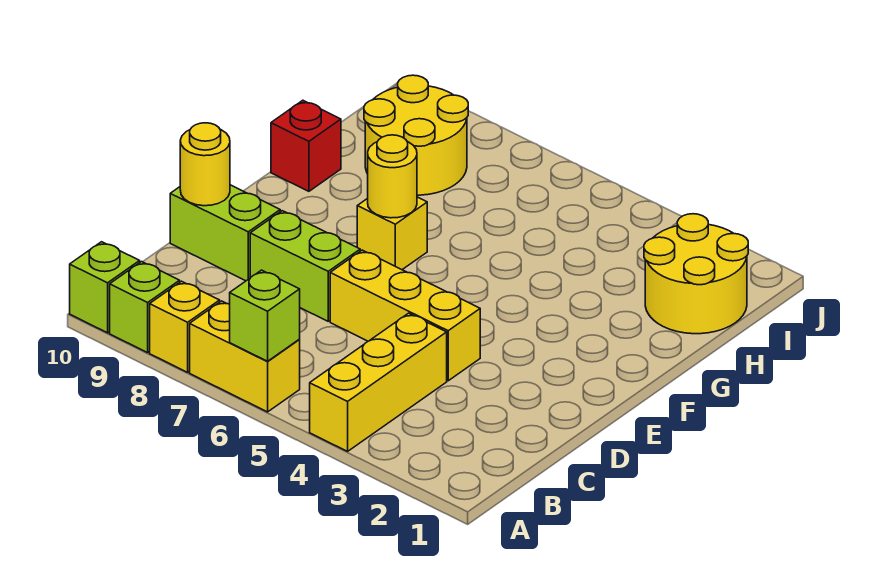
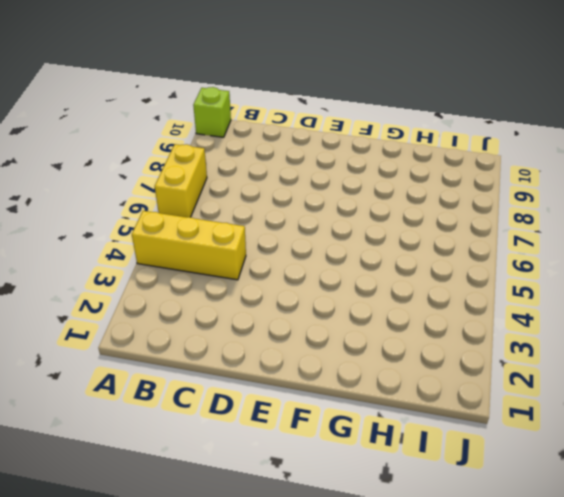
none -> yellow brick A8 level 1
none -> lime brick A9 level 1
none -> yellow brick D4:D6 level 1

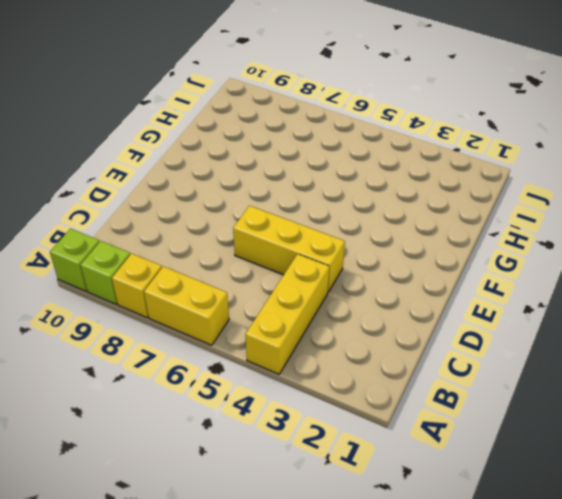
none -> lime brick D7:D8 level 1
none -> lime brick D9:D10 level 1
none -> yellow brick F7 level 1

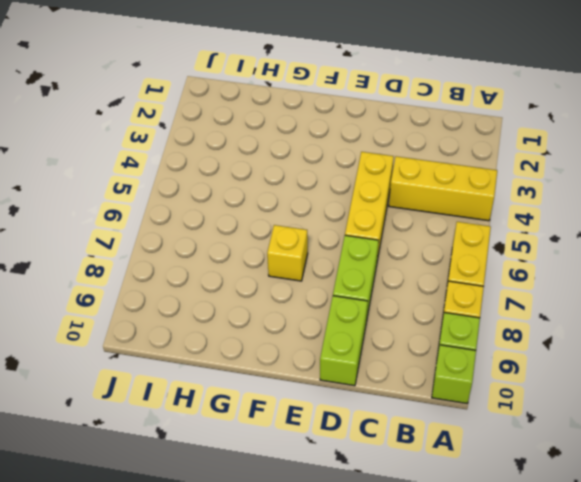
none -> red brick G10 level 1
none -> yellow round brick H1:I2 level 1
none -> yellow round brick H8:I9 level 1

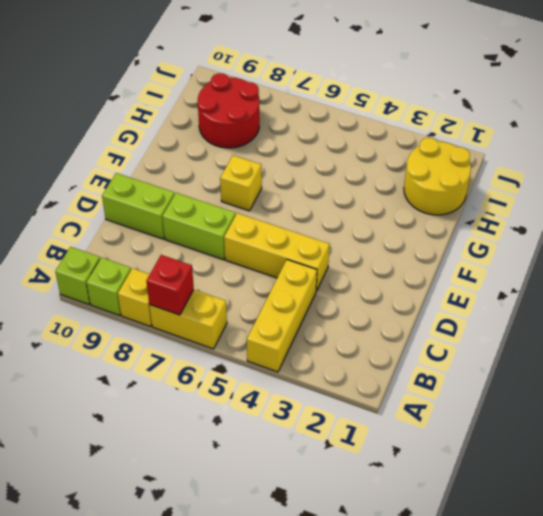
red brick A7 level 2 -> red brick G10 level 1
red round brick H8:I9 level 1 -> yellow round brick H8:I9 level 1
none -> lime brick A6 level 2
none -> yellow round brick D10 level 2
none -> yellow round brick F7 level 2

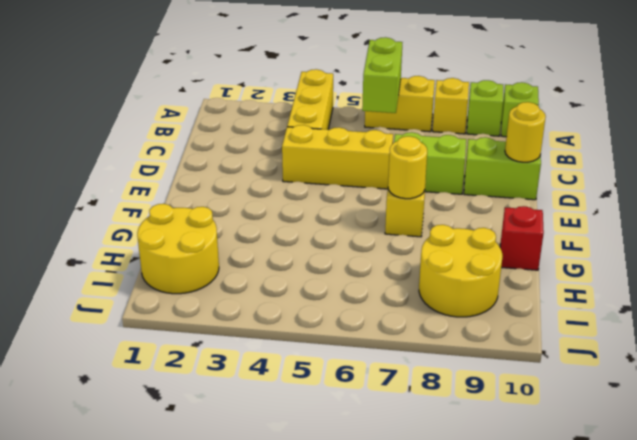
lime brick A6:B6 level 2 -> lime brick A6 level 2

